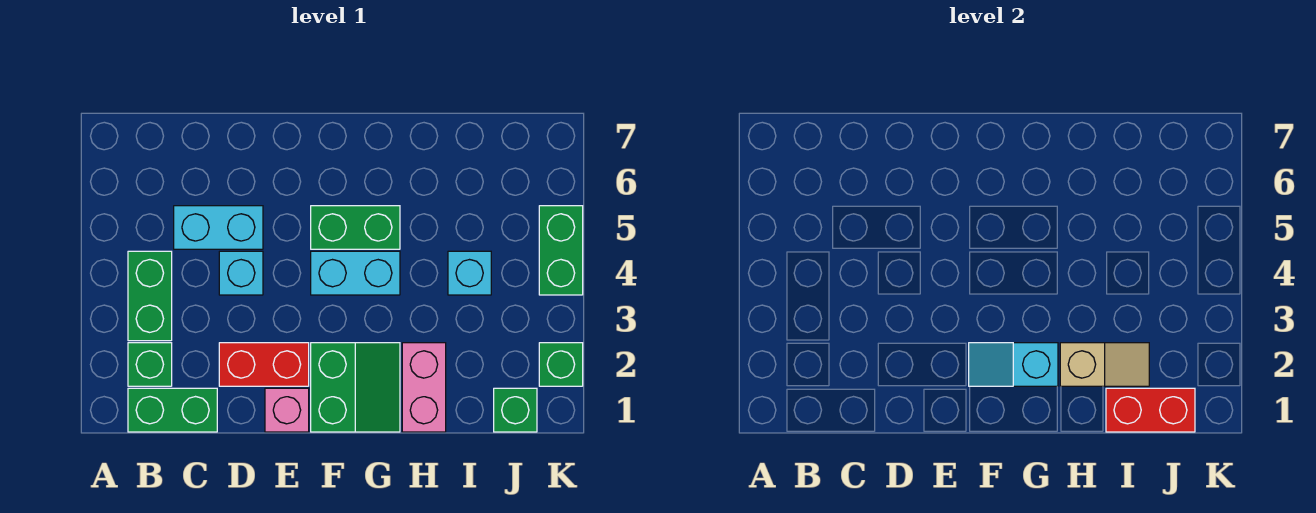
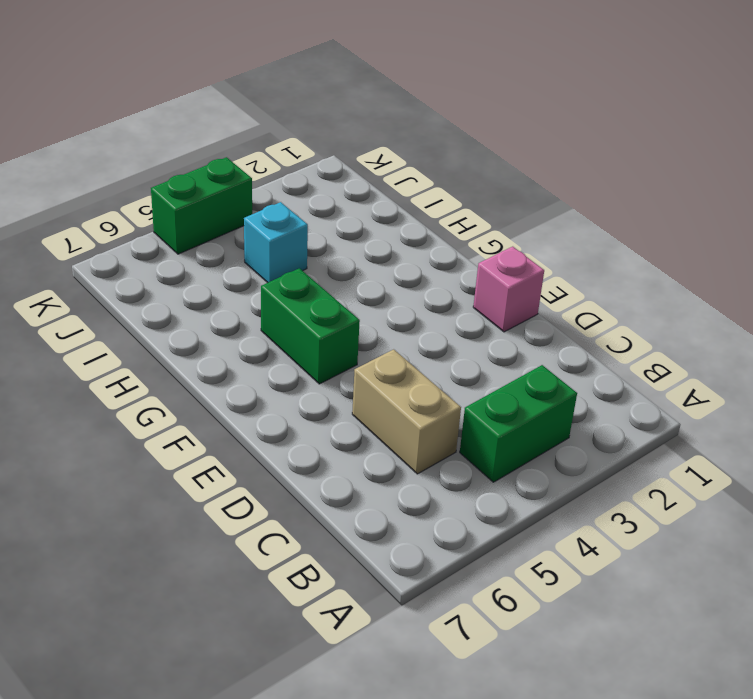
tan brick C5:D5 level 1 -> cyan brick C5:D5 level 1
none -> green brick B1:C1 level 1
none -> green brick B2 level 1
none -> red brick D2:E2 level 1

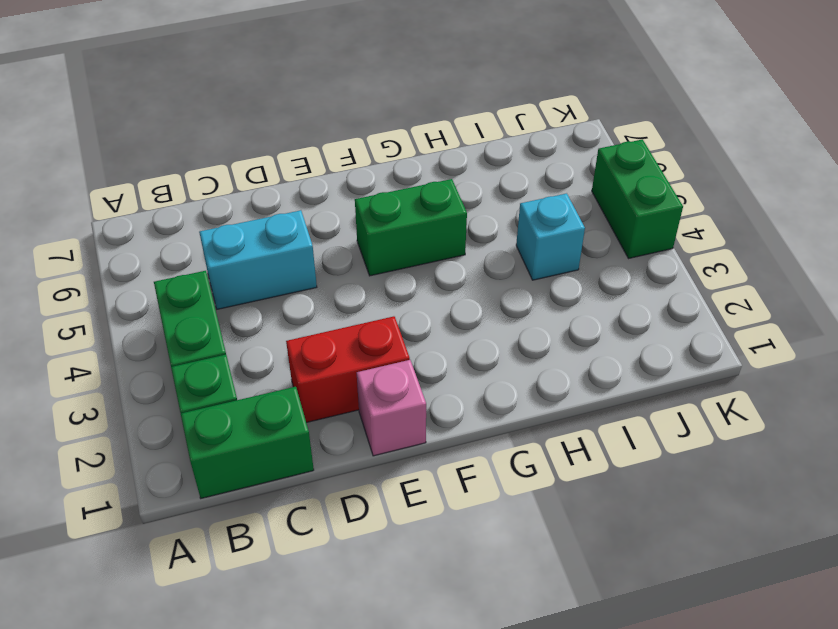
none -> cyan brick D4 level 1
none -> green slope F1:G2 level 1 top F
none -> cyan brick F4:G4 level 1

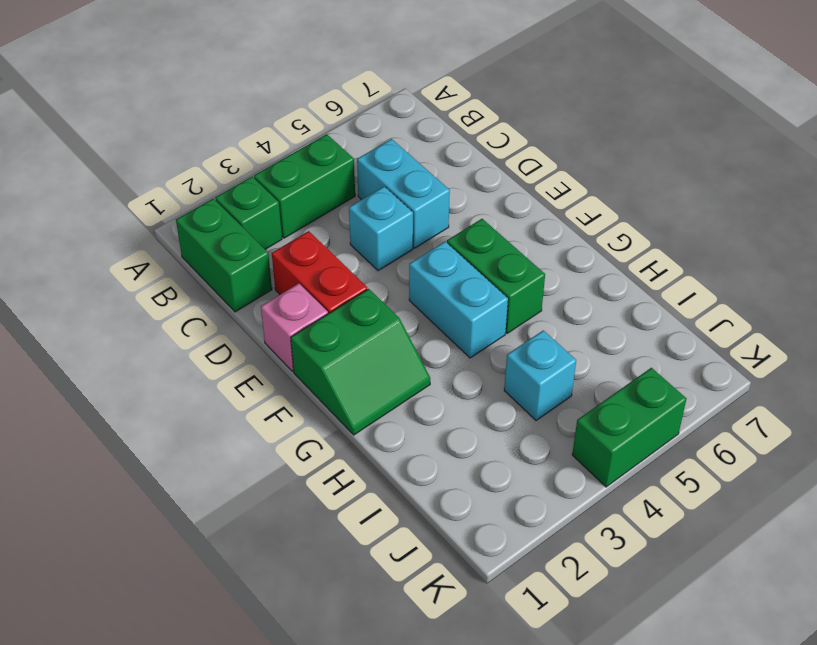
none -> pink brick H1:H2 level 1
none -> green brick J1 level 1
none -> green brick K2 level 1

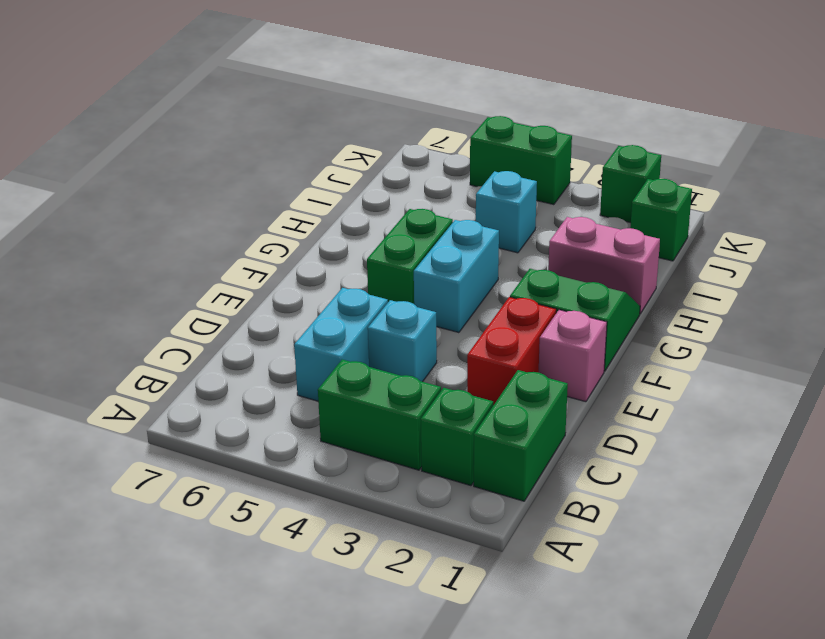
none -> cyan slope F2:G2 level 2 top G
none -> tan slope H2:I2 level 2 top H
none -> red brick I1:J1 level 2

